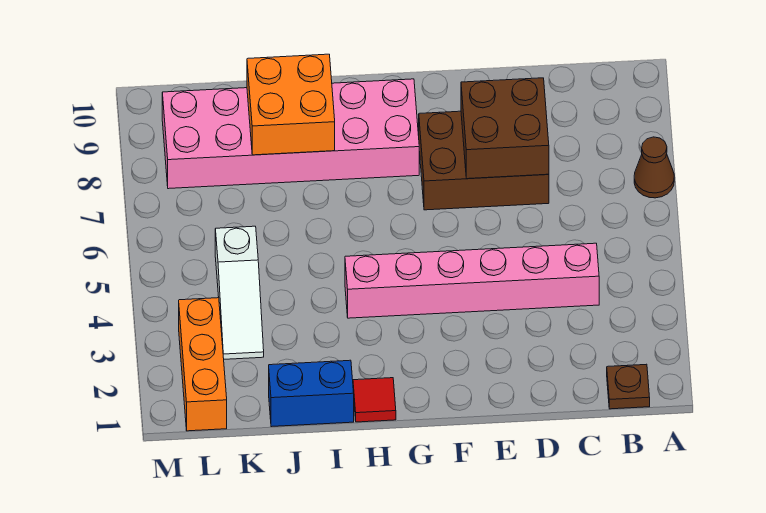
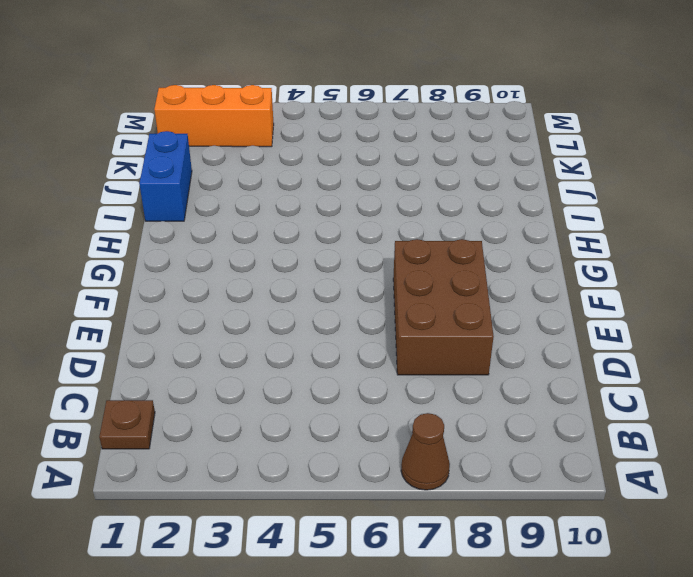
none -> pink brick C4:H4 level 1
none -> pink brick G8:L9 level 1

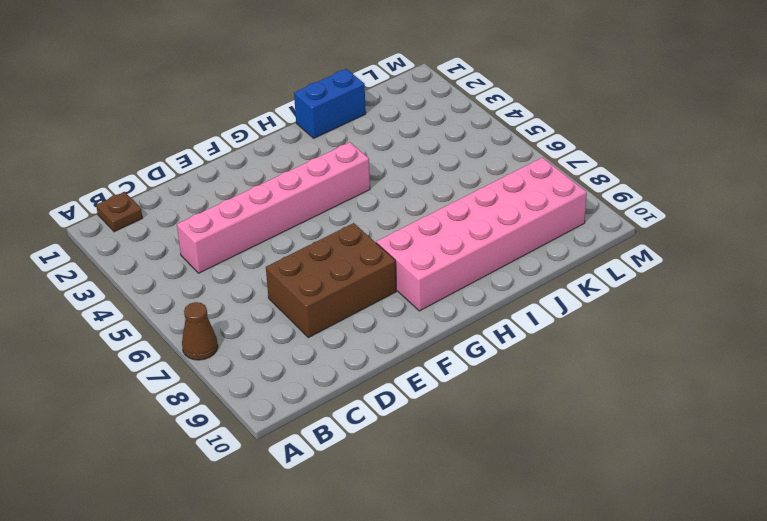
none -> red tile H1 level 1
none -> white slope K3:K5 level 1 top 5

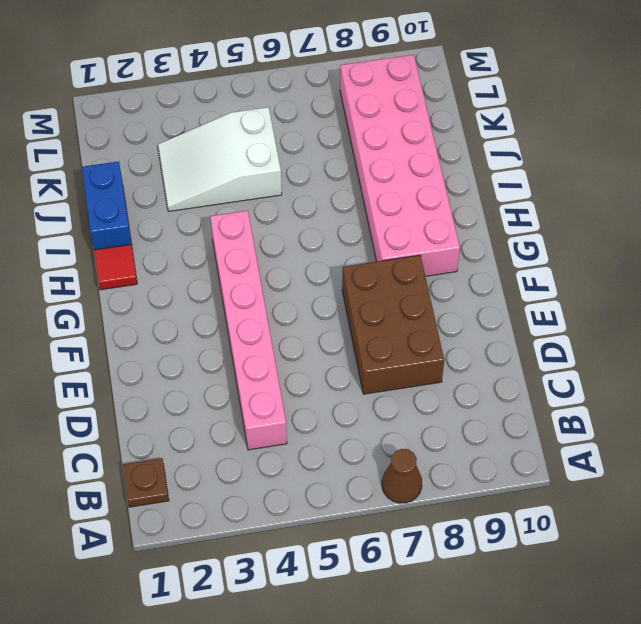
white slope J3:K5 level 1 top 5 -> white slope K3:K5 level 1 top 5
none -> orange brick L1:L3 level 1
none -> brown brick D7:E8 level 2

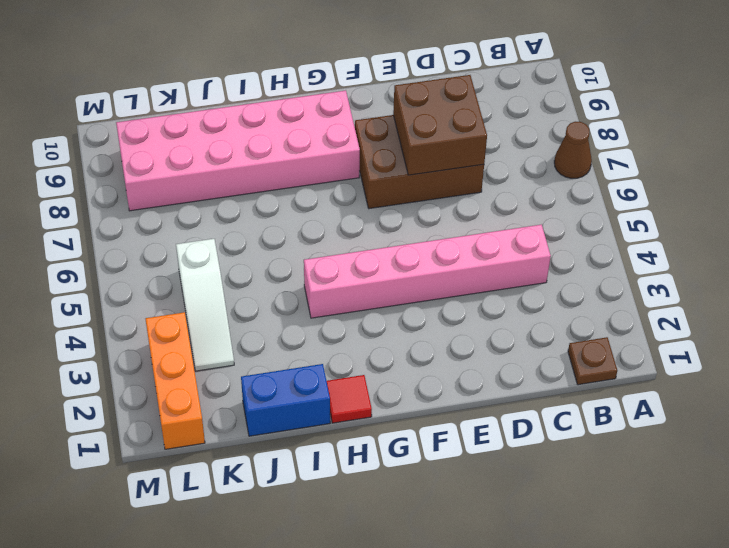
none -> orange brick I8:J9 level 2

